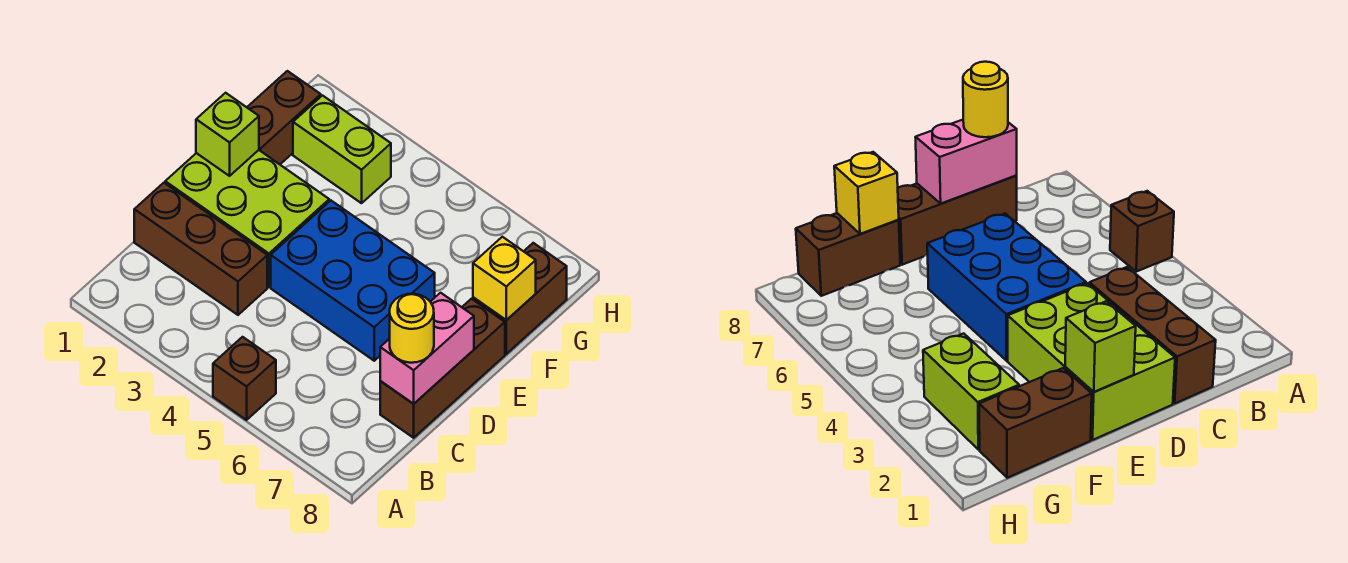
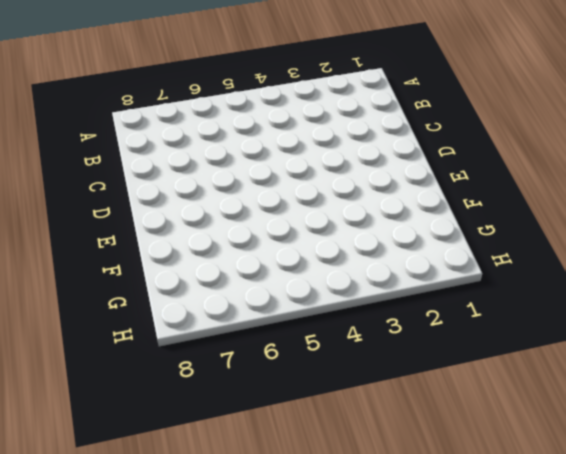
none -> brown brick A5 level 1
none -> brown brick C1:C3 level 1
none -> brown brick C8:E8 level 1

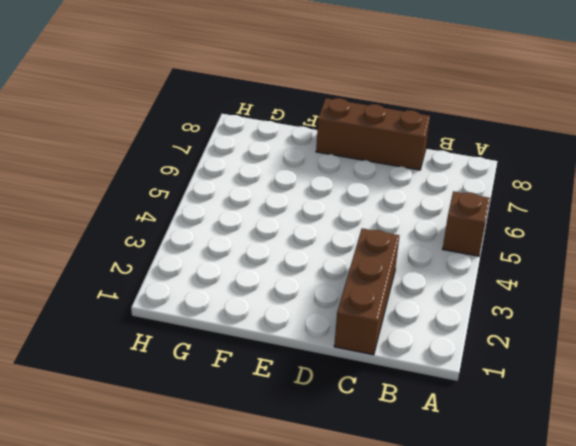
none -> lime brick D1:E3 level 1
none -> blue brick D4:E6 level 1
none -> brown brick F1:G1 level 1

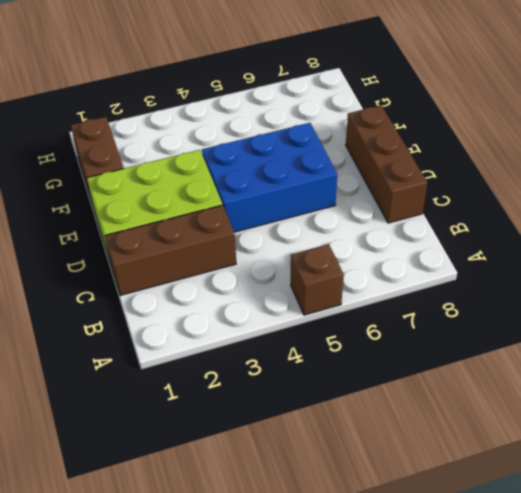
none -> brown brick F8:G8 level 1
none -> lime brick G2:G3 level 1
none -> pink brick C8:D8 level 2

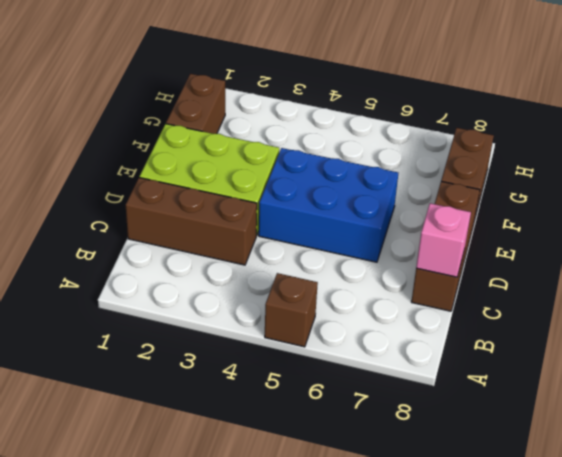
pink brick C8 level 2 -> pink brick C8:D8 level 2
none -> lime brick G2:G3 level 1
none -> lime brick E1 level 2
none -> yellow brick F8 level 2

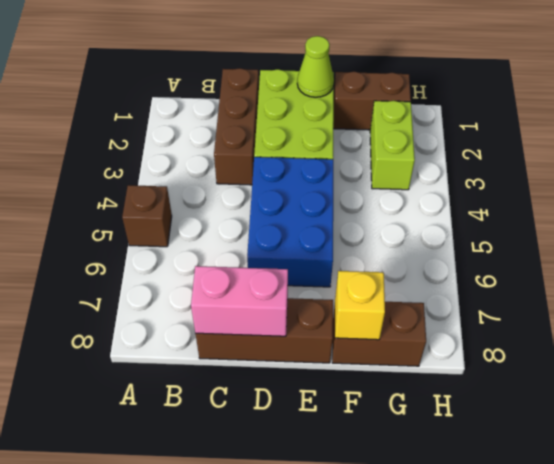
lime cone E1 level 2 -> lime brick E1 level 2
none -> yellow round brick C8 level 3

